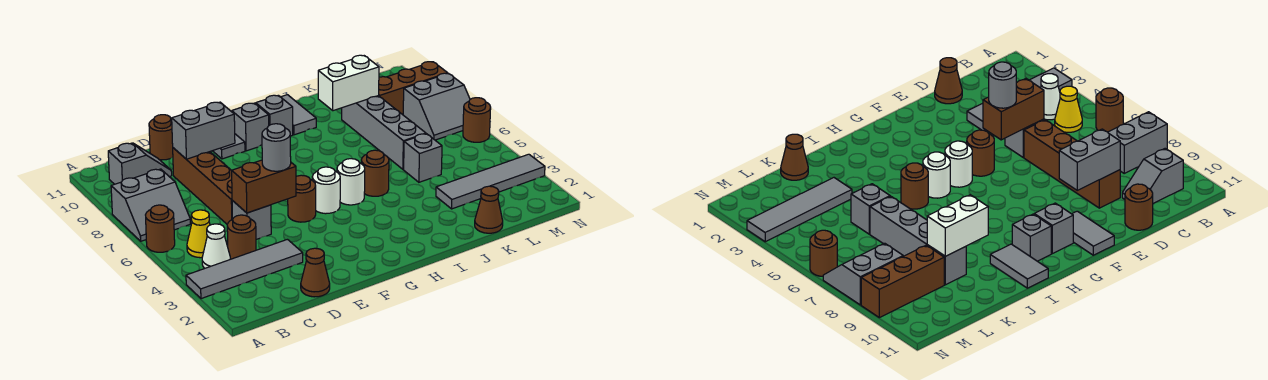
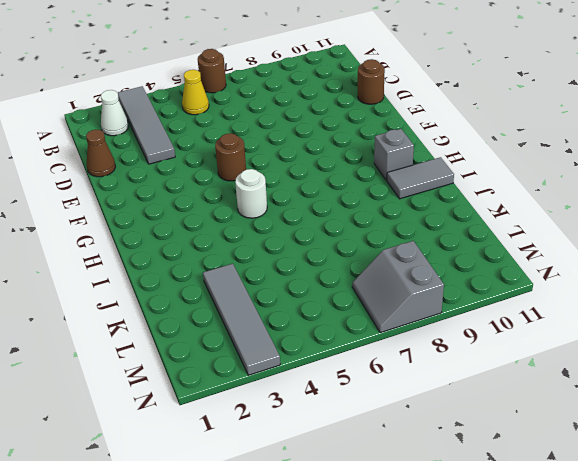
white cone B2 level 1 -> white cone B4 level 1
none -> grey slope A7:B8 level 1 top 8
none -> grey slope B10:C10 level 1 top B
none -> brown round brick C4 level 1
none -> grey brick D5 level 1

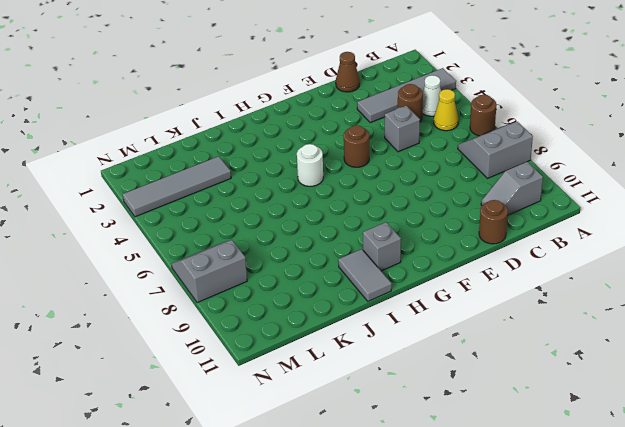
none -> brown brick D6:D9 level 1
none -> grey tile F10:F11 level 1
none -> white round brick G5 level 1
none -> grey brick G10 level 1

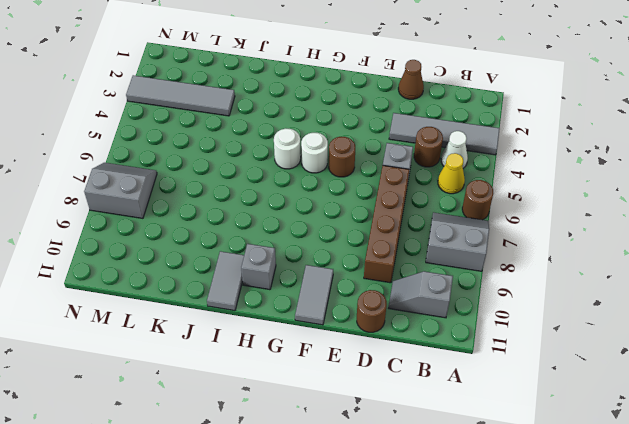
none -> grey brick G10 level 1
none -> brown round brick I5 level 1
none -> brown cone K1 level 1
none -> grey brick K5 level 1

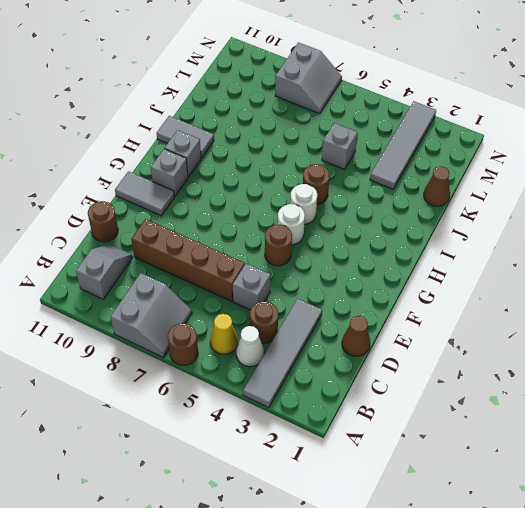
none -> grey brick K6:K9 level 1
none -> brown brick L9:N9 level 1
none -> brown round brick N6 level 1
none -> brown brick D5:E5 level 2

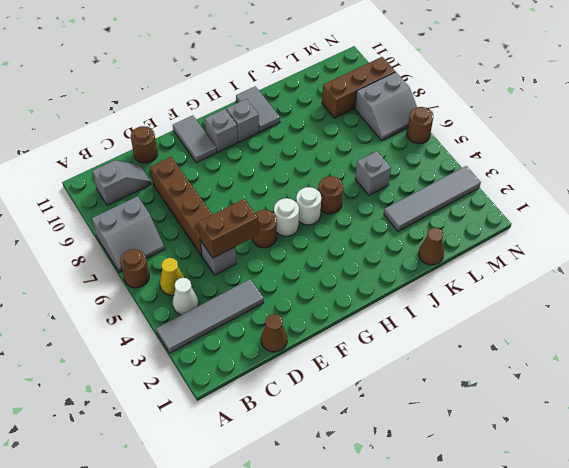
none -> brown round brick C4 level 1
none -> grey brick K6:K9 level 1
none -> grey brick D9:E9 level 2
none -> white brick J9:K9 level 2

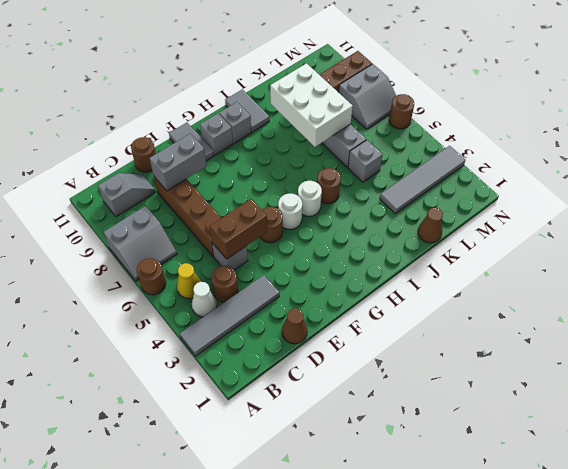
white brick J7:K9 level 2 -> white brick J9:K9 level 2
none -> grey round brick E5 level 3

